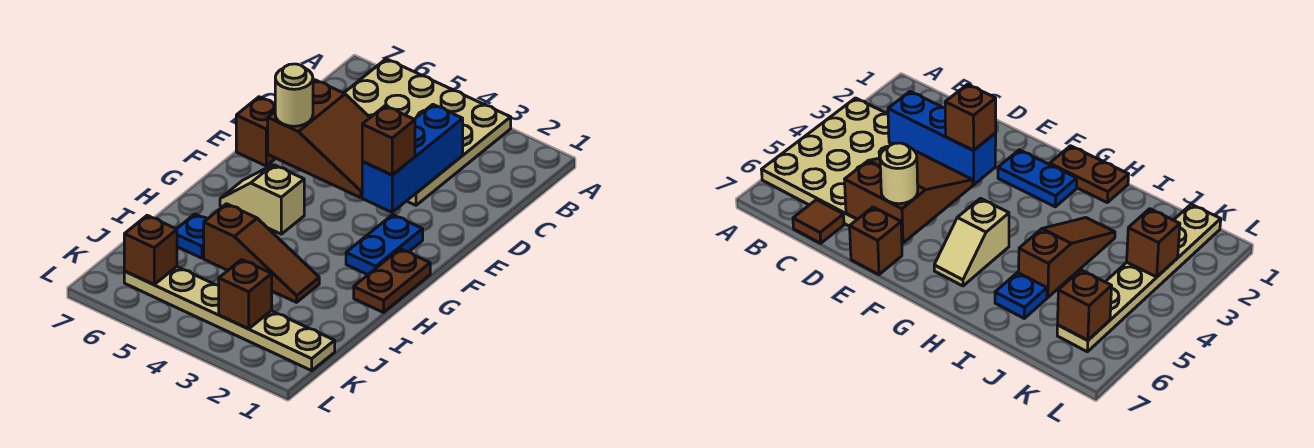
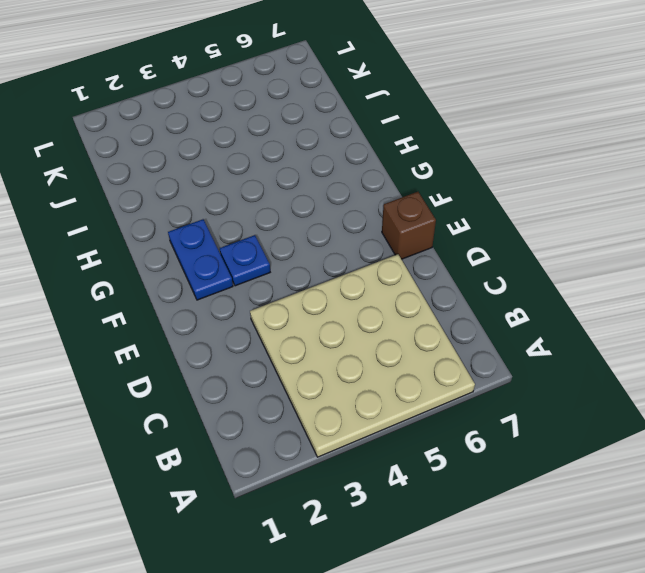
blue plate F3 level 1 -> blue plate I6 level 1
none -> brown tile C7 level 1
none -> brown plate G1:H1 level 1
none -> tan slope G5:G6 level 1 top 5

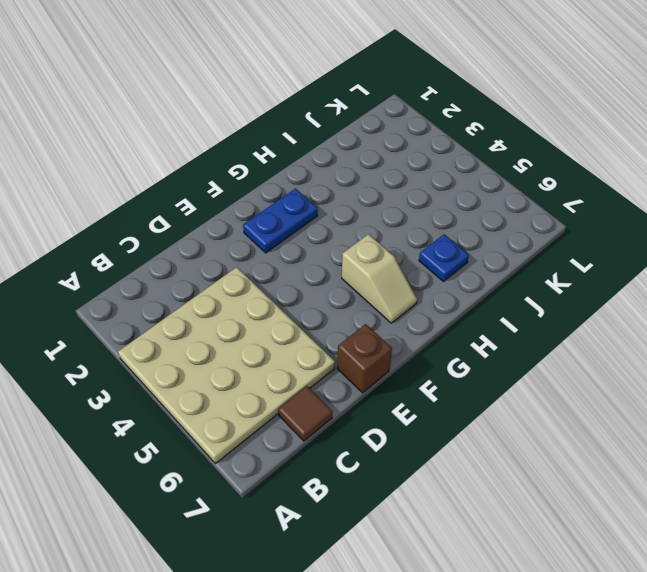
none -> brown plate G1:H1 level 1
none -> brown slope I3:I5 level 1 top 5
none -> tan plate K1:K6 level 1

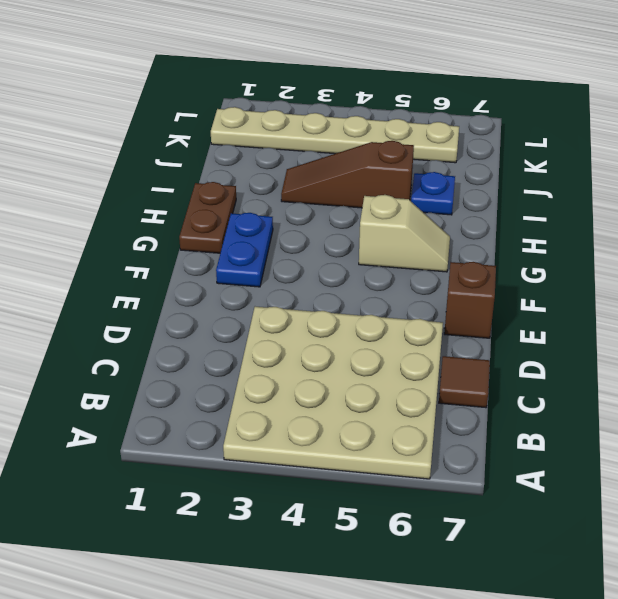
none -> blue brick C3:E3 level 2
none -> brown slope D4:E6 level 2 top 6
none -> brown brick K3 level 2

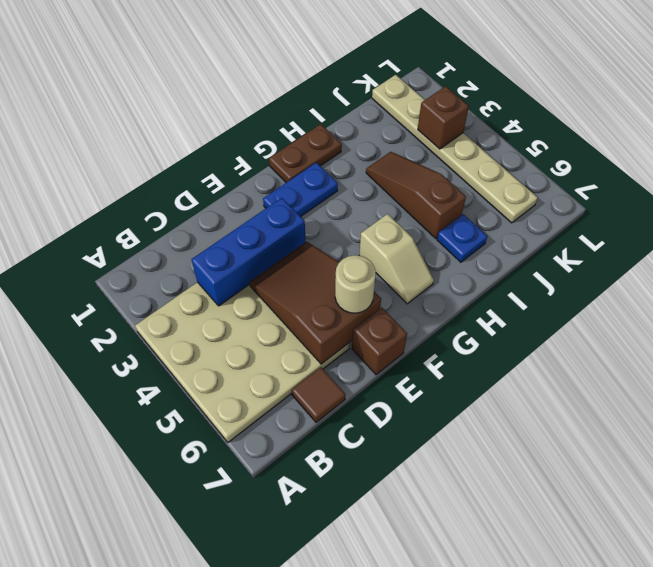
none -> brown brick K6 level 2
none -> brown brick E3 level 3

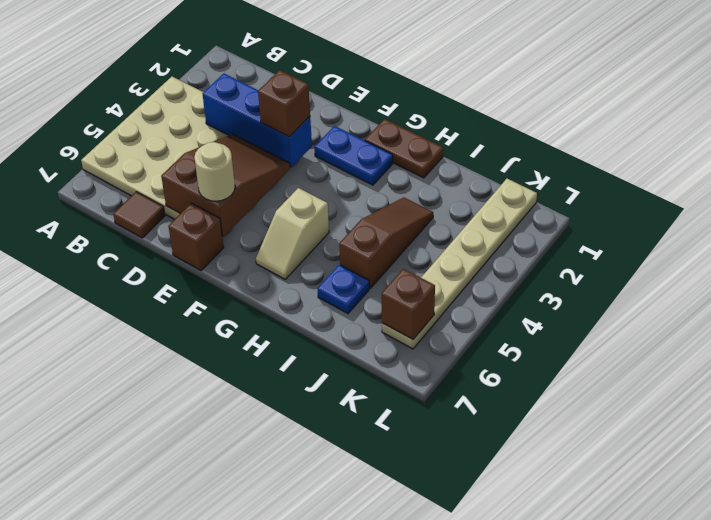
none -> brown brick K3 level 2

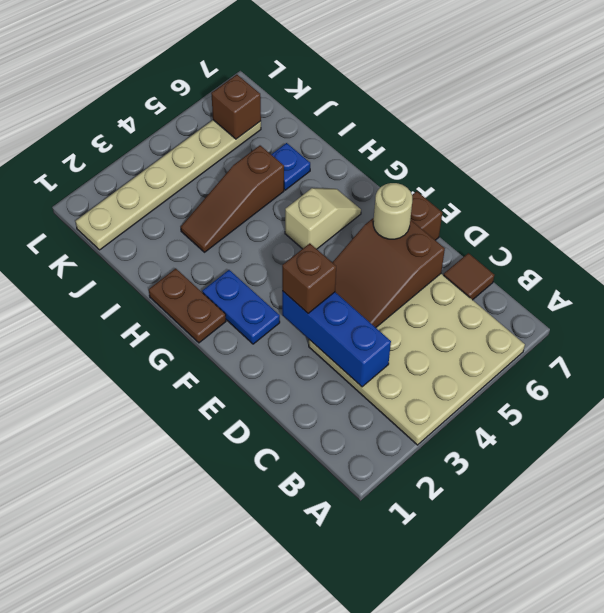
none -> brown brick K3 level 2

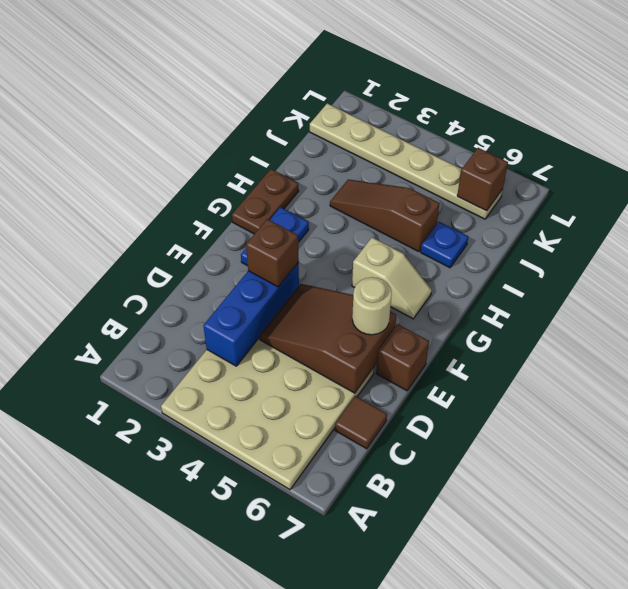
none -> brown brick K3 level 2

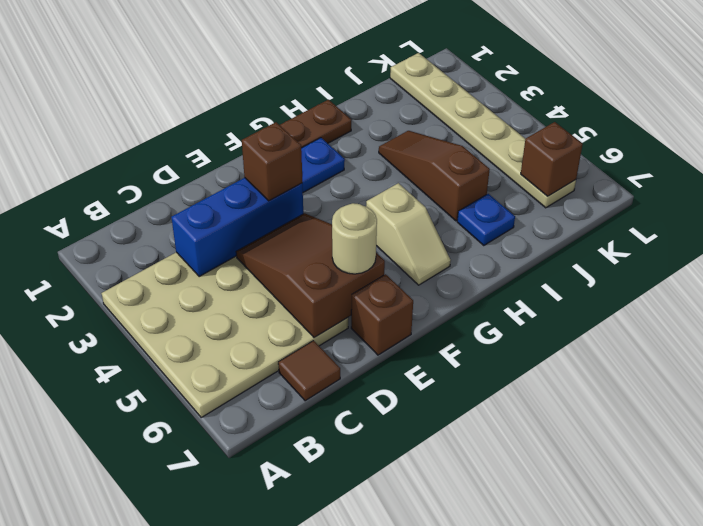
none -> brown brick K3 level 2

